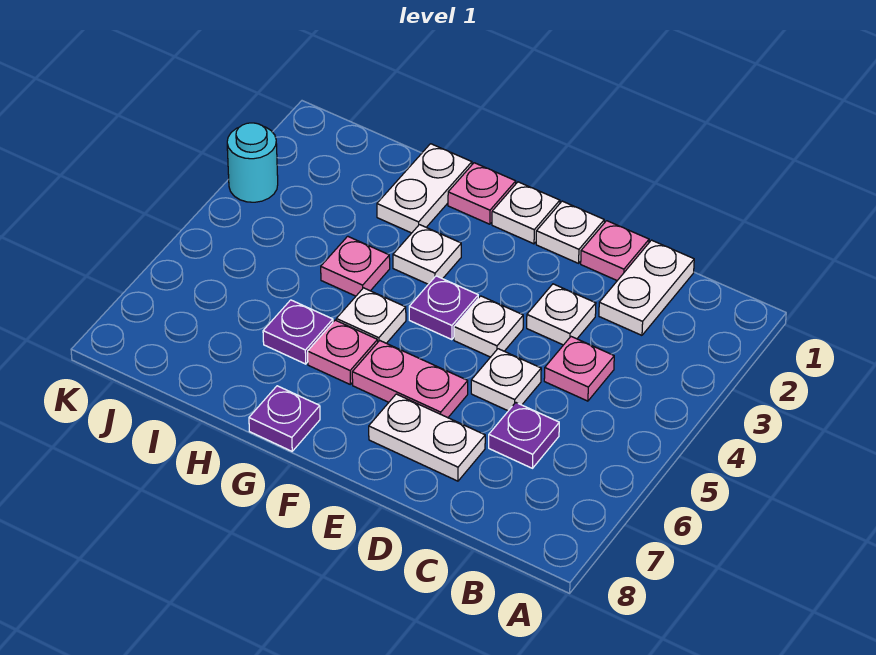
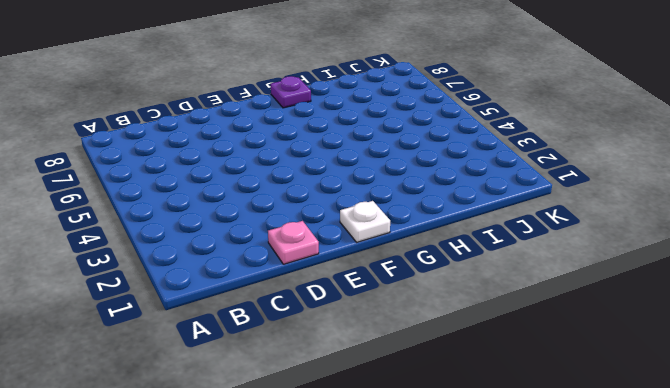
none -> white plate C1:C2 level 1
none -> pink plate C4 level 1
none -> purple plate C6 level 1

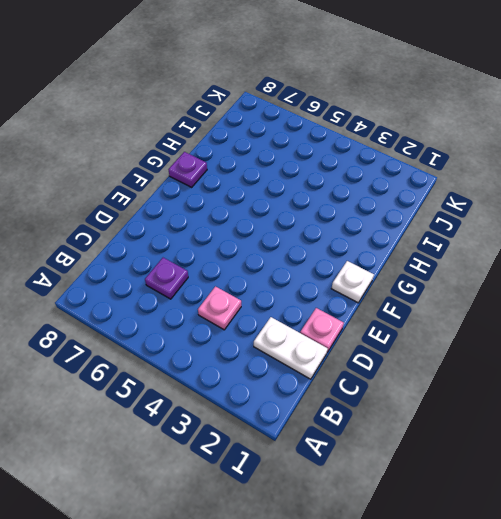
none -> white plate D3 level 1
none -> white plate D5 level 1
none -> white plate D7:E7 level 1

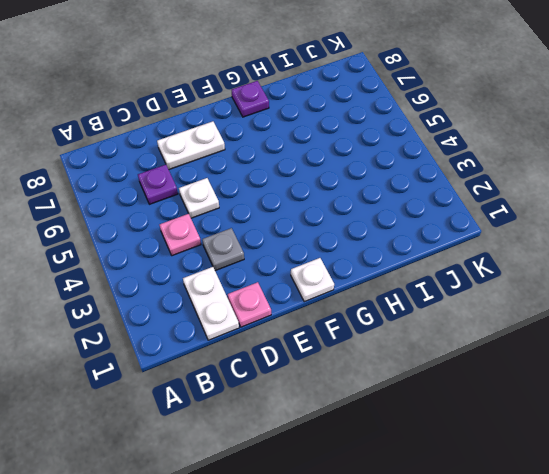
grey plate D3 level 1 -> white plate D3 level 1
none -> white plate E1 level 1
none -> white plate E4 level 1
none -> pink plate E6:F6 level 1

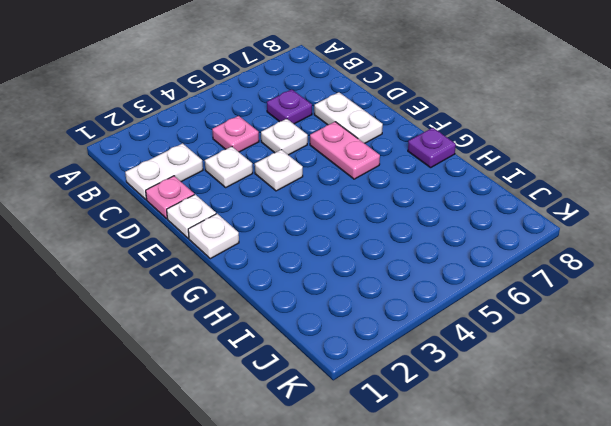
none -> purple plate F4 level 1
none -> pink plate G1 level 1
none -> white plate G3 level 1

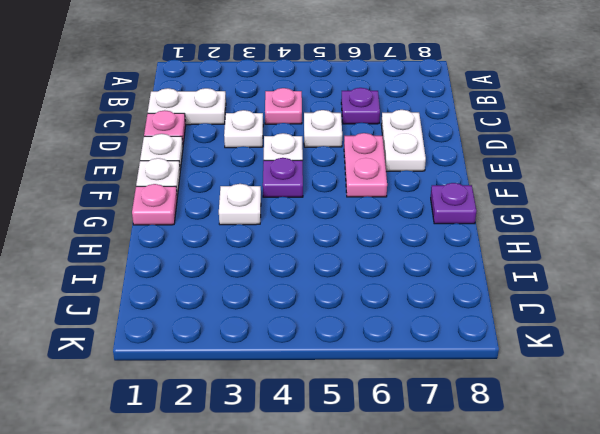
none -> white plate G5 level 1
none -> pink plate G6 level 1
none -> white plate H1:H2 level 1

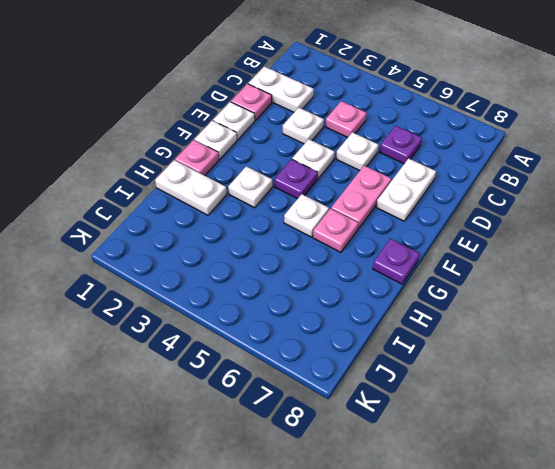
none -> pink plate H4 level 1
none -> purple plate H6 level 1
none -> cyan round brick K3 level 1

